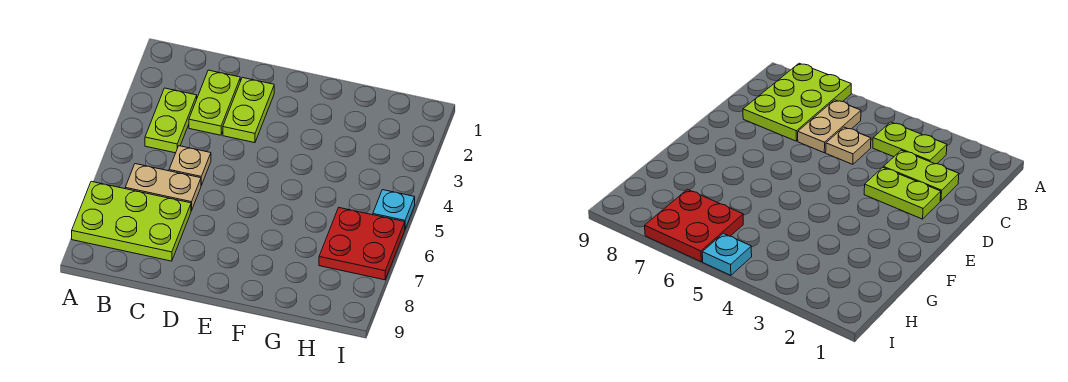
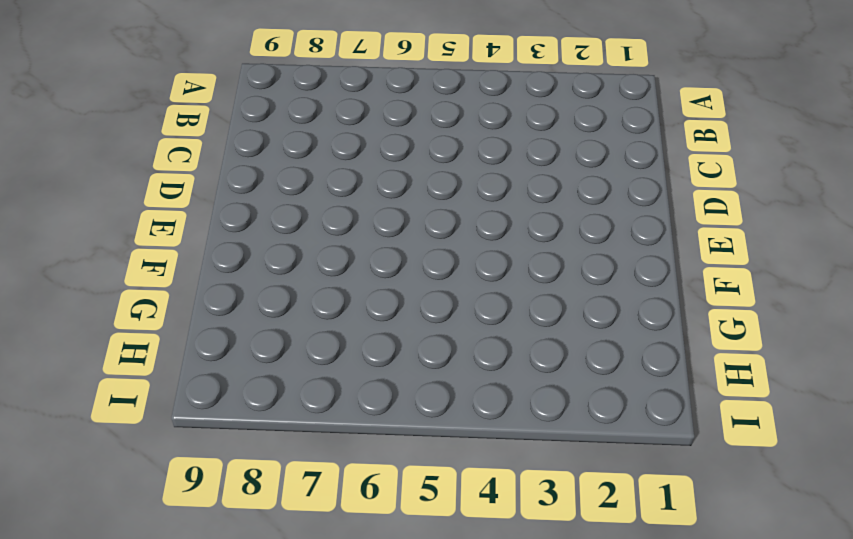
none -> lime plate A7:C8 level 1
none -> lime plate B3:B4 level 1

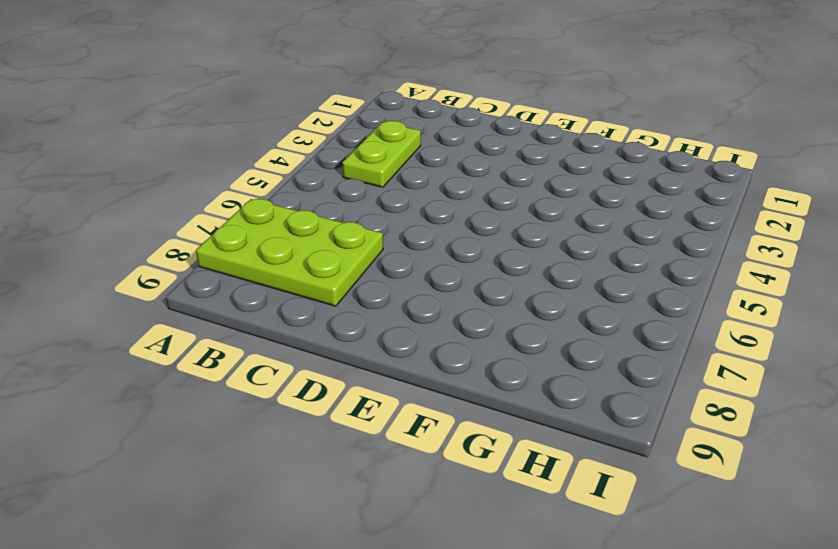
none -> tan plate B6:C6 level 1
none -> lime plate C2:C3 level 1

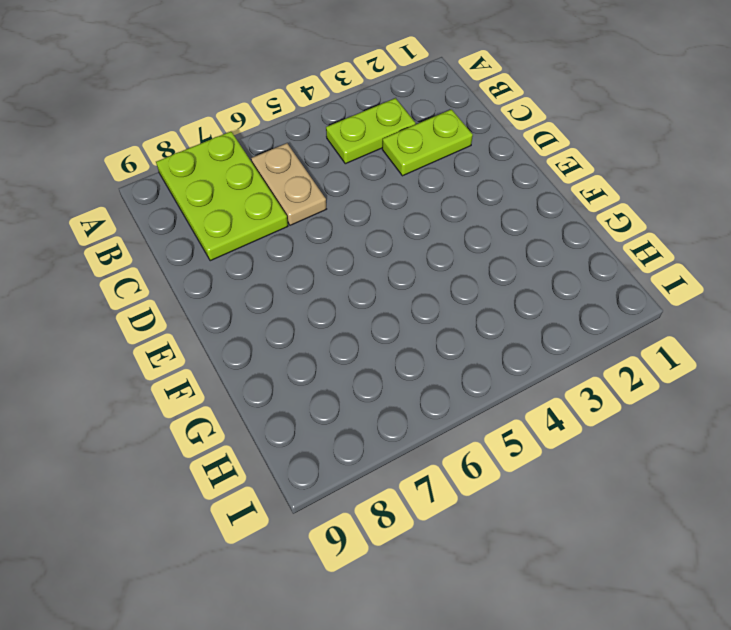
none -> tan plate C5 level 1
none -> lime plate D2:D3 level 1

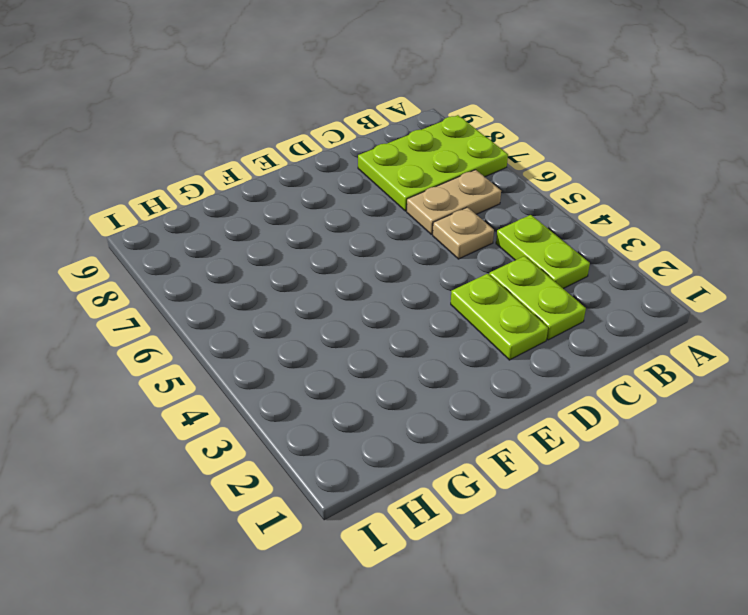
none -> red plate H6:I7 level 1
none -> cyan plate I5 level 1

